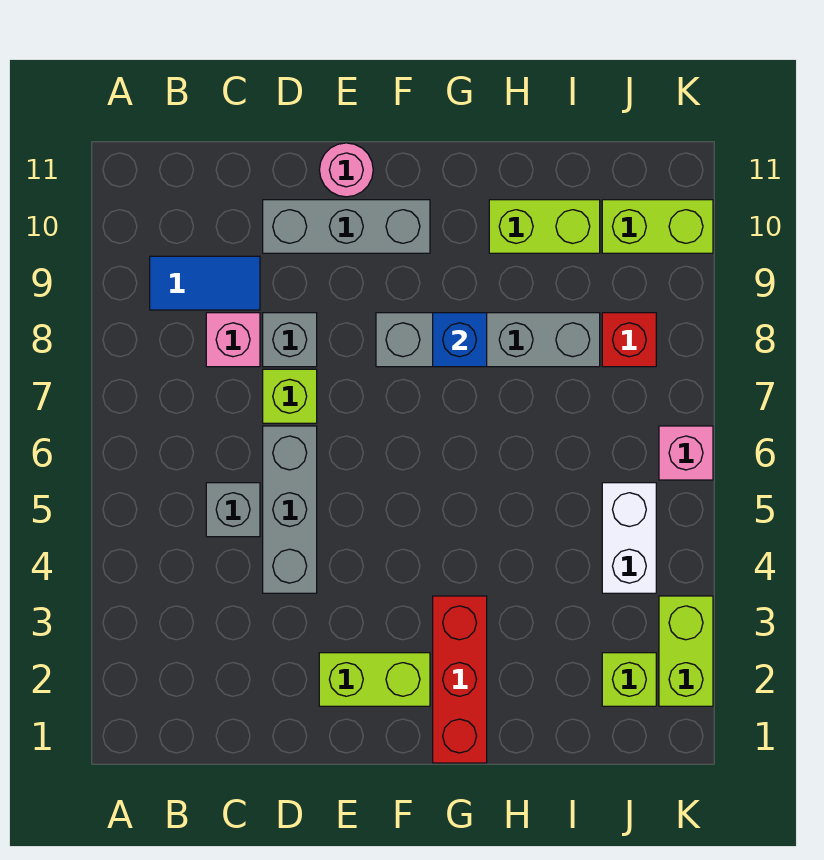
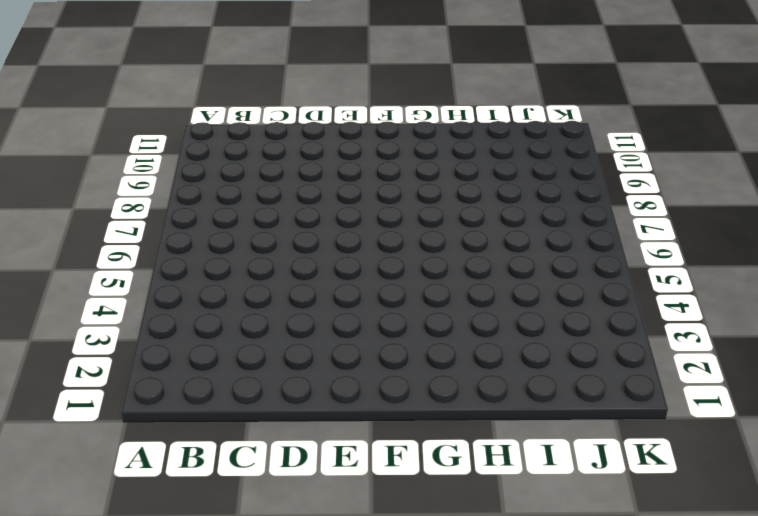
none -> blue tile B9:C9 level 1
none -> grey brick C5 level 1
none -> pink brick C8 level 1

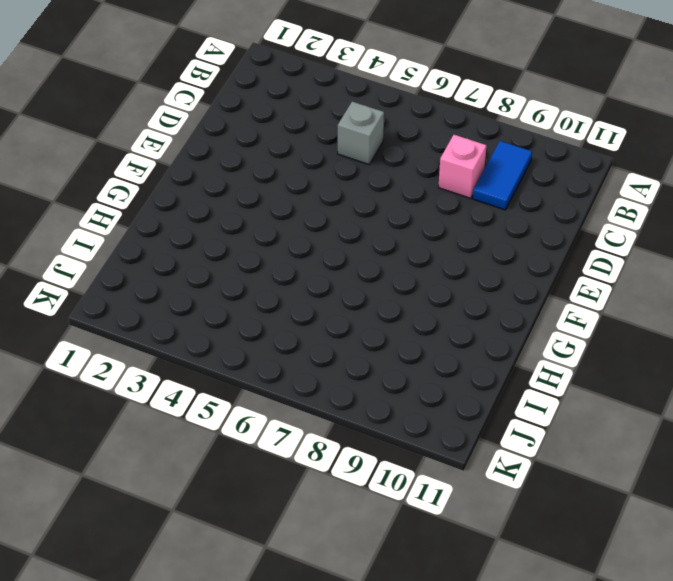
none -> grey brick D4:D6 level 1
none -> lime brick D7 level 1
none -> grey brick D8 level 1

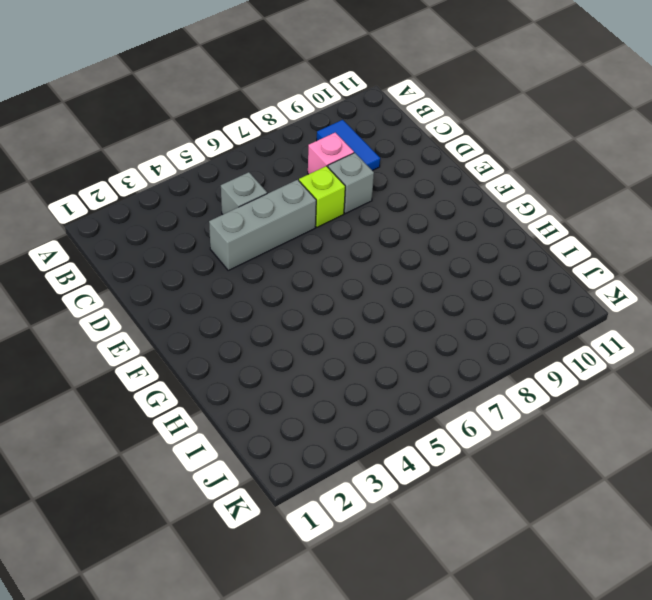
none -> grey brick D10:F10 level 1
none -> lime brick E2:F2 level 1
none -> pink round brick E11 level 1

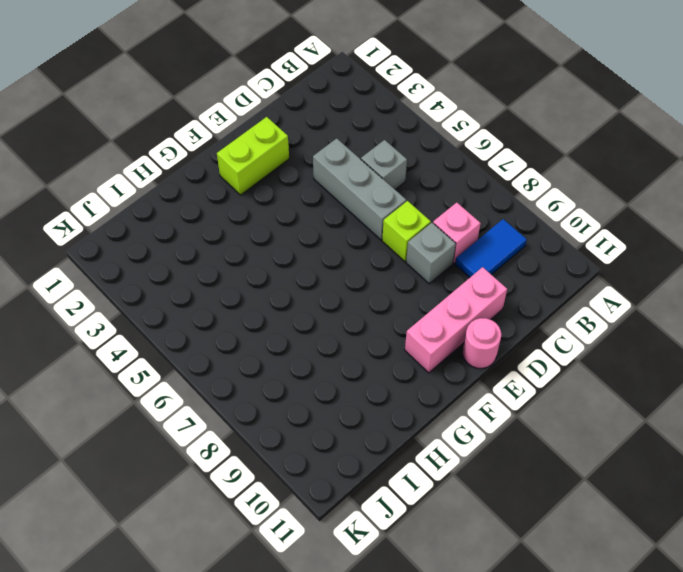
pink brick D10:F10 level 1 -> grey brick D10:F10 level 1
none -> grey brick F8:I8 level 1
none -> red brick G1:G3 level 1
none -> lime brick H10:I10 level 1

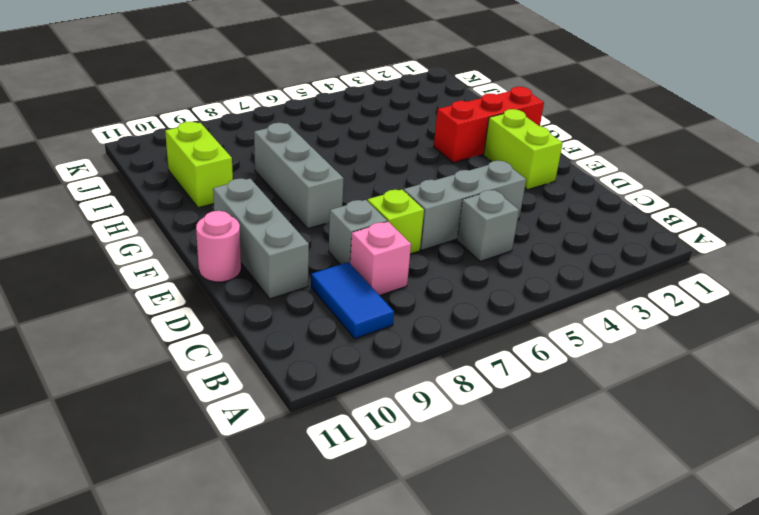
grey brick F8:H8 level 1 -> grey brick F8:I8 level 1
none -> lime brick J2 level 1
none -> white brick J4:J5 level 1
none -> red brick J8 level 1

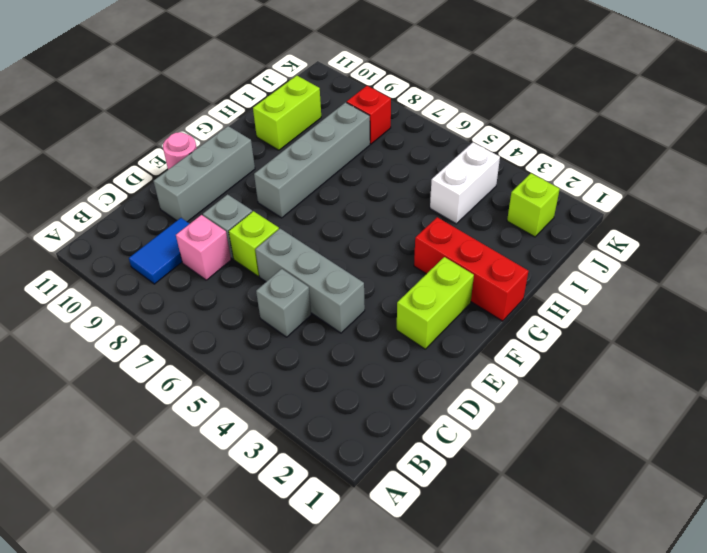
white brick I4:J4 level 1 -> white brick J4:J5 level 1
none -> lime brick J10:K10 level 1
none -> lime brick K2:K3 level 1
none -> pink brick K6 level 1

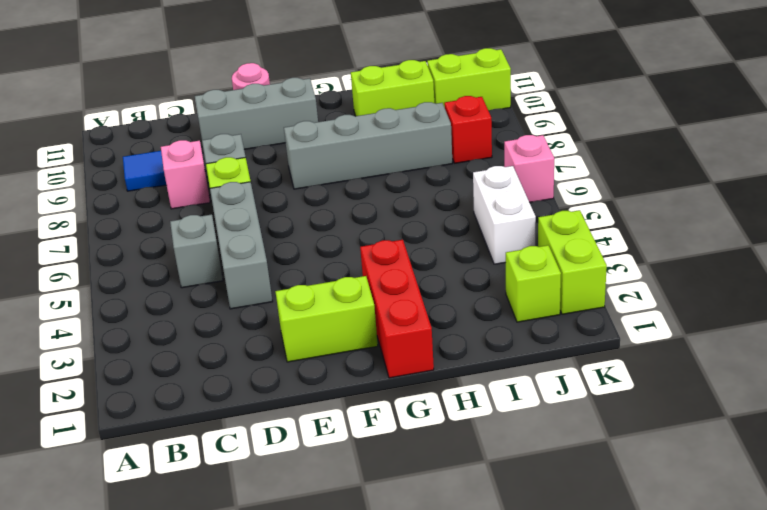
none -> blue brick G8 level 2

